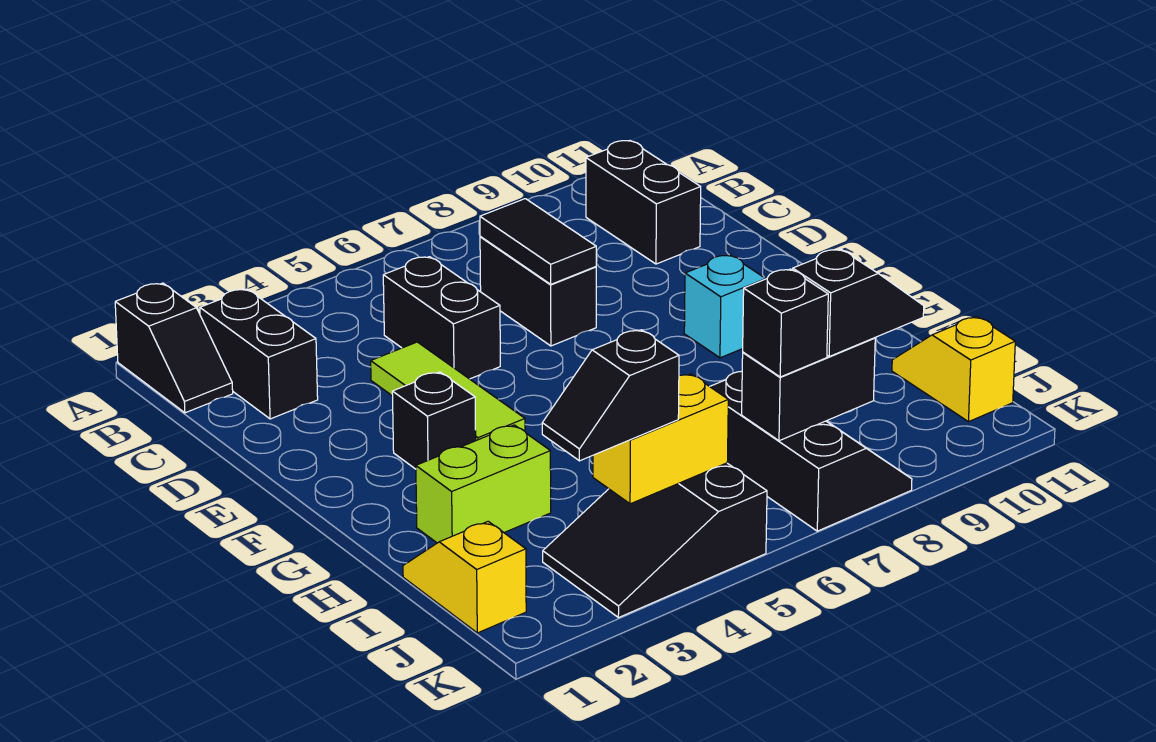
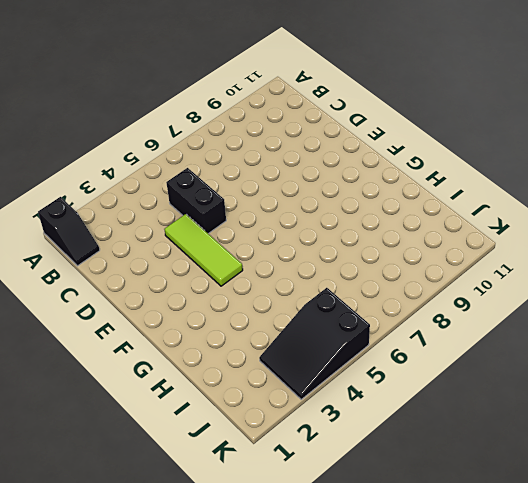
none -> black brick B2:C2 level 1
none -> black brick B10:C10 level 1
none -> black brick C7:D7 level 1

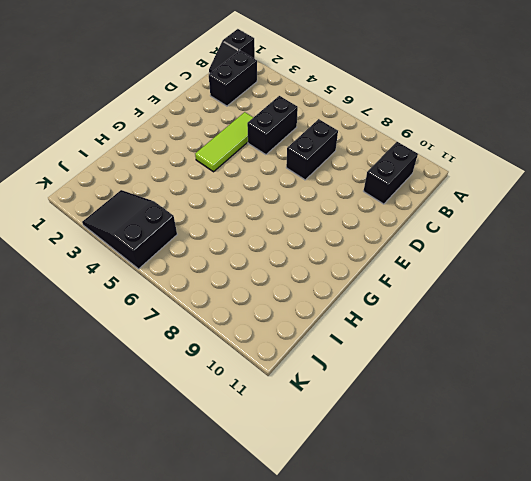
none -> black brick F3 level 1
none -> cyan brick F9 level 1
none -> lime brick H2:H3 level 1

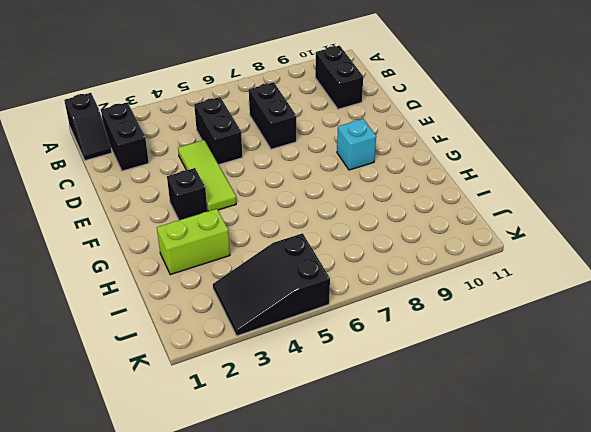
none -> yellow slope I1:J1 level 1 top J
none -> black slope I7:K8 level 1 top 7
none -> yellow slope I11:J11 level 1 top J

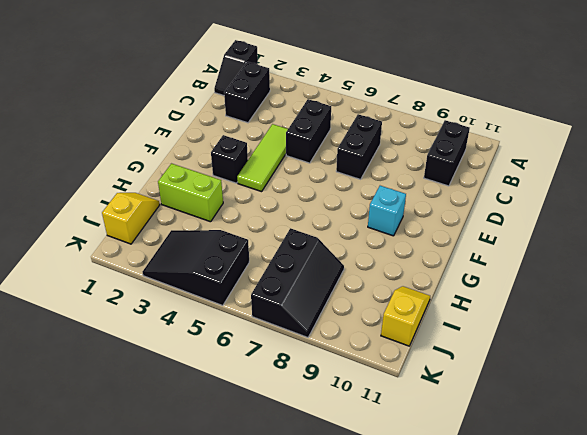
none -> black tile C7:D7 level 2
none -> yellow brick J4:J5 level 2
none -> black brick J7:J8 level 2

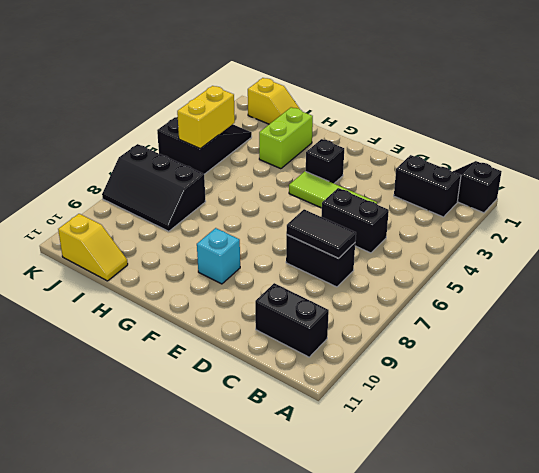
none -> black brick J7:J8 level 2
none -> black slope J3:J4 level 3 top 4
none -> black brick J7 level 3

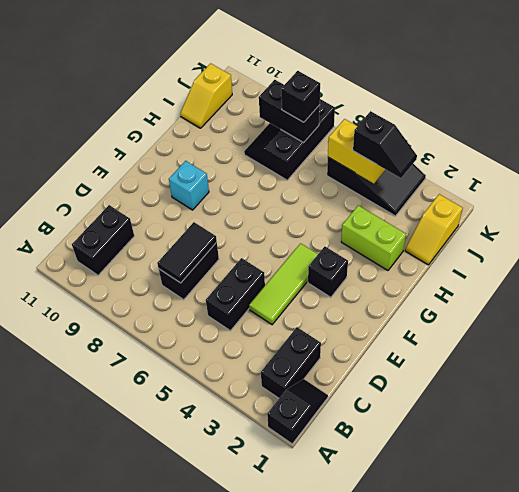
none -> black slope J8:J9 level 3 top 8

